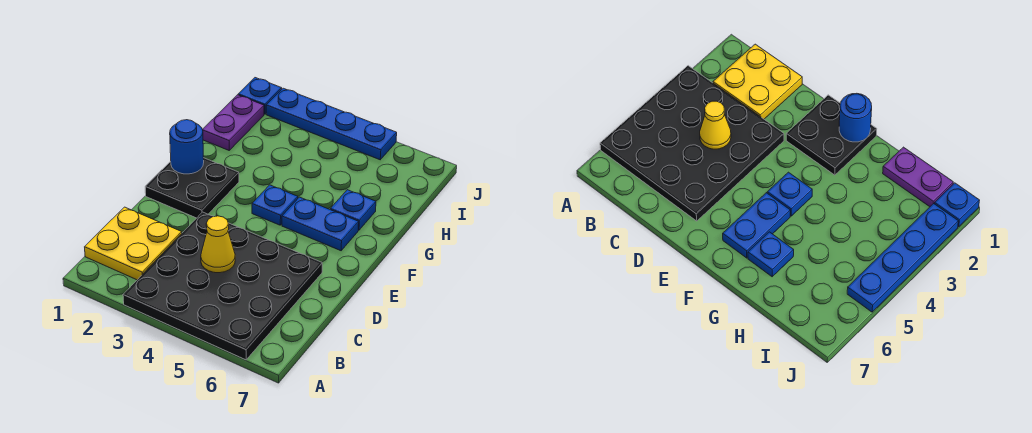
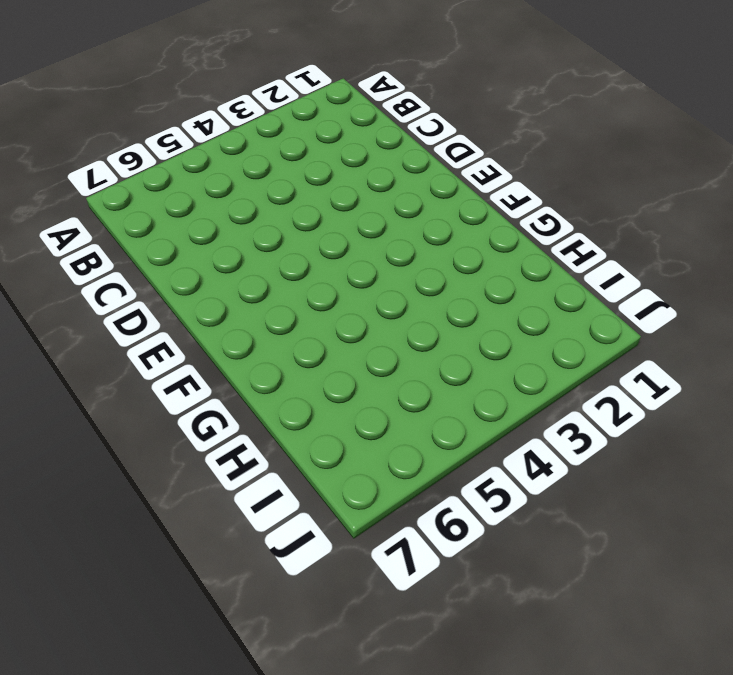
none -> black plate A3:D6 level 1
none -> yellow plate B1:C2 level 1

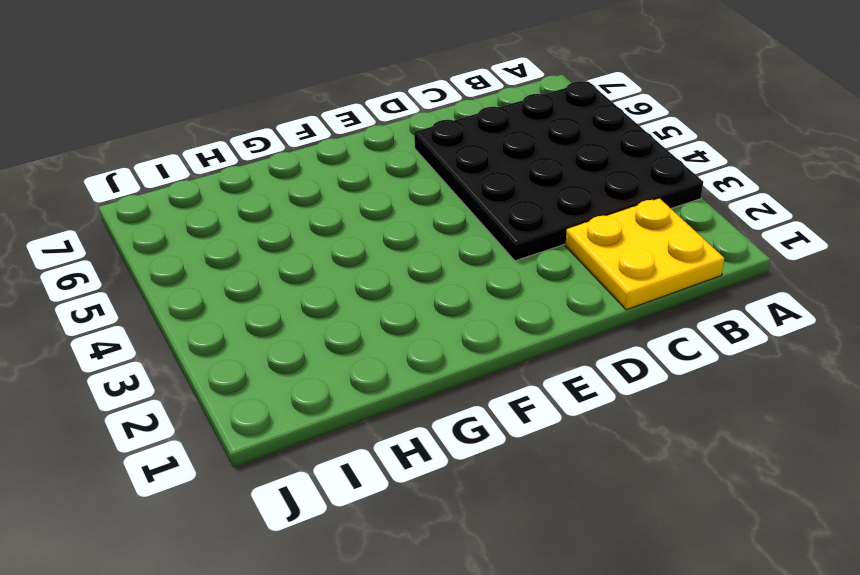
none -> black plate E1:F2 level 1
none -> blue plate F4 level 1

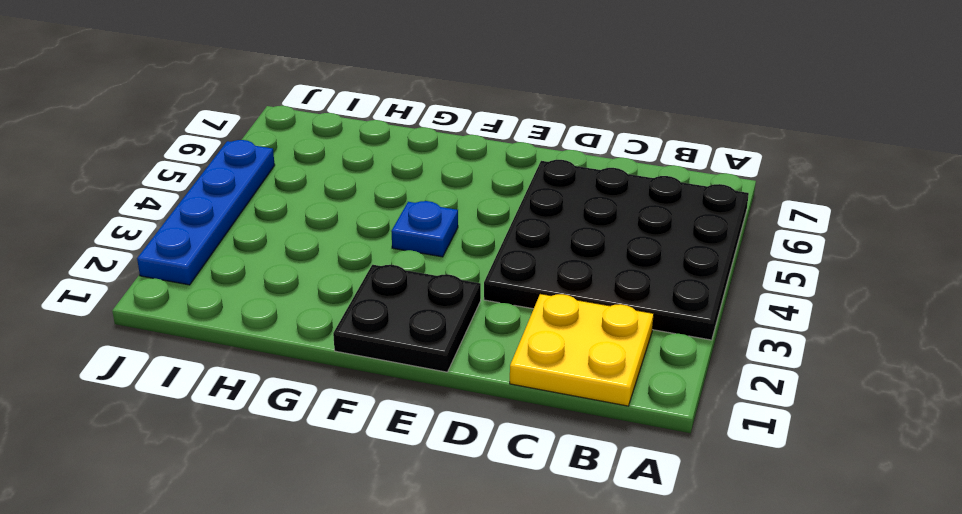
none -> blue plate F5:F6 level 1
none -> blue plate G6 level 1

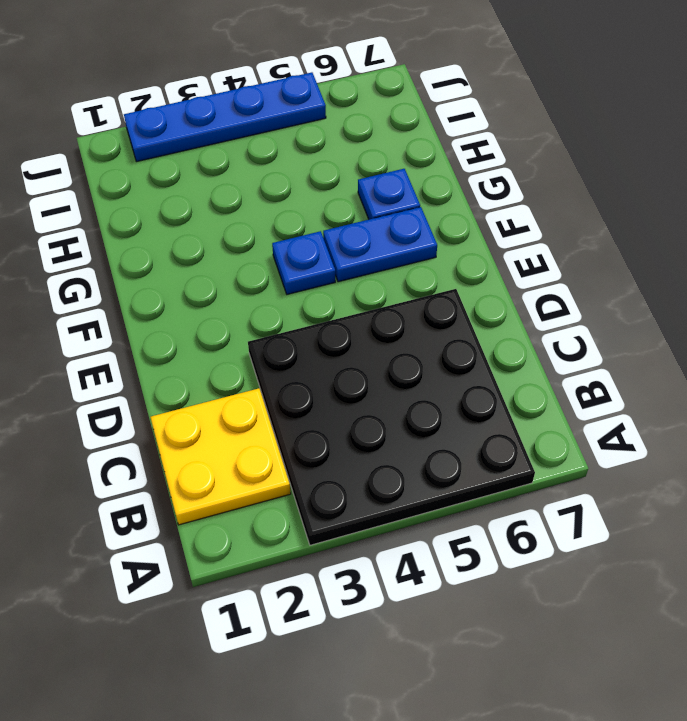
none -> black plate E1:F2 level 1
none -> purple plate H1:I1 level 1

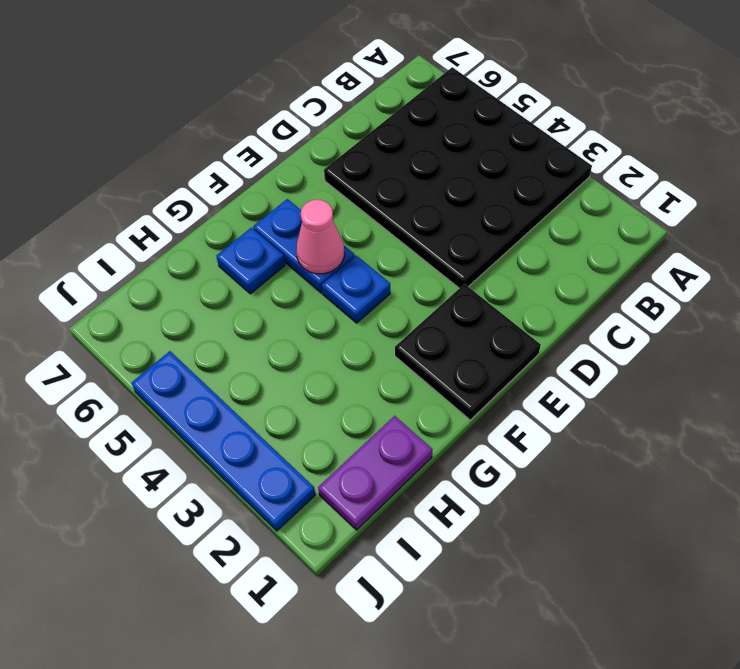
pink cone F5 level 2 -> none
none -> yellow plate B1:C2 level 1
none -> blue plate J1 level 1

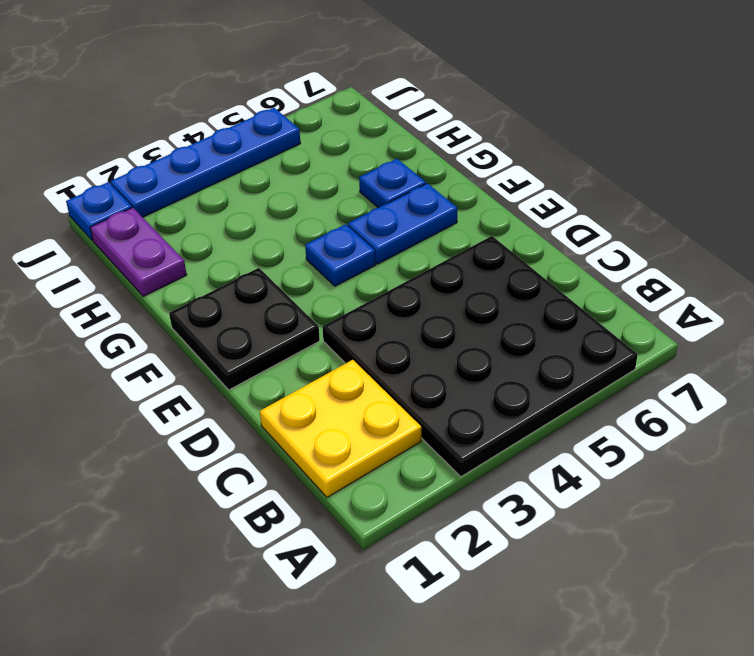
none -> yellow cone C4 level 2
none -> blue round brick F1 level 2

